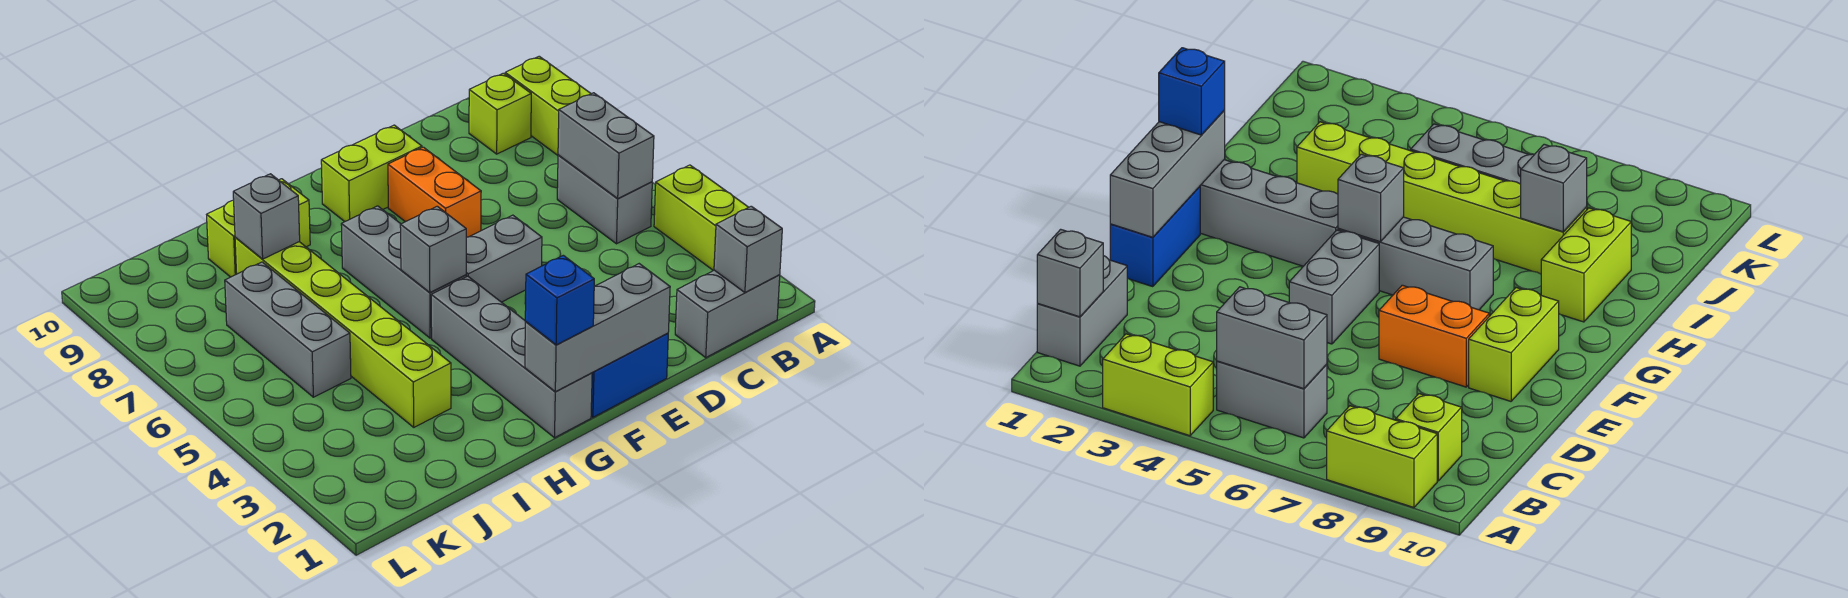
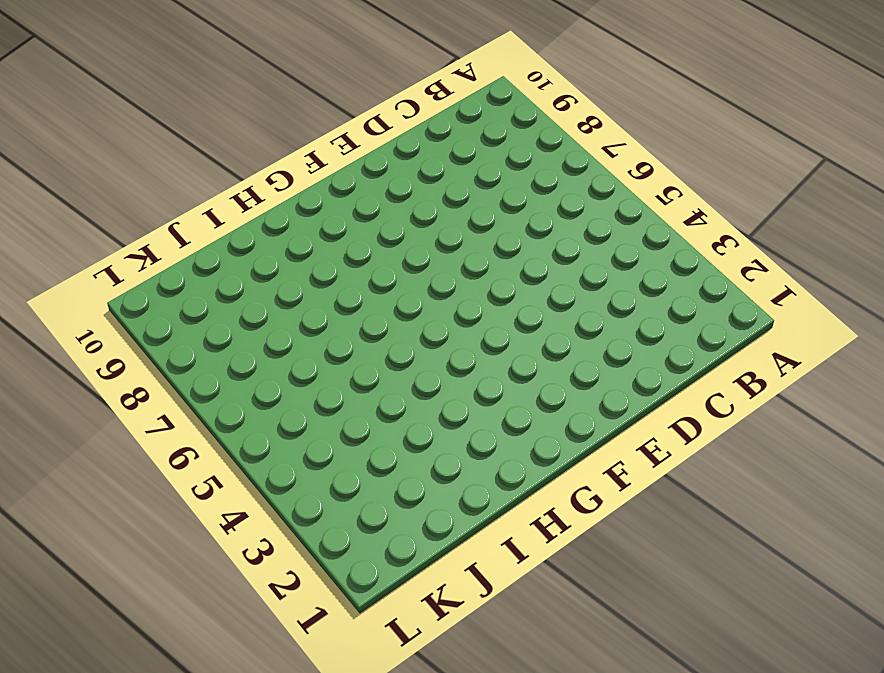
none -> lime brick A3:A4 level 1
none -> lime brick A8:A9 level 1
none -> grey brick B1:C1 level 1

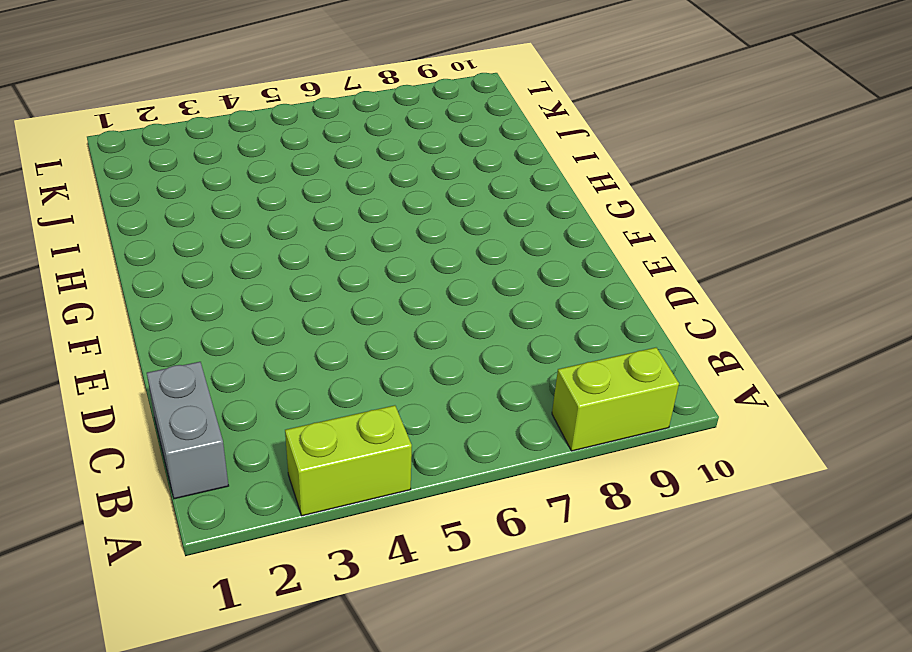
none -> grey brick B5:B6 level 1
none -> lime brick B9 level 1
none -> blue brick E1:F1 level 1

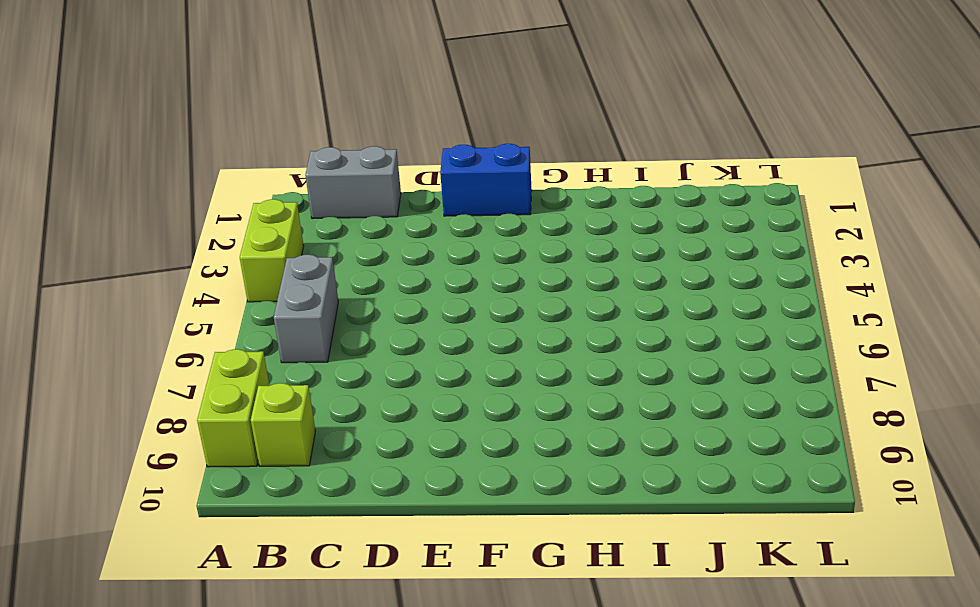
none -> grey brick E5:F5 level 1
none -> orange brick E7:E8 level 1
none -> lime brick E9:F9 level 1

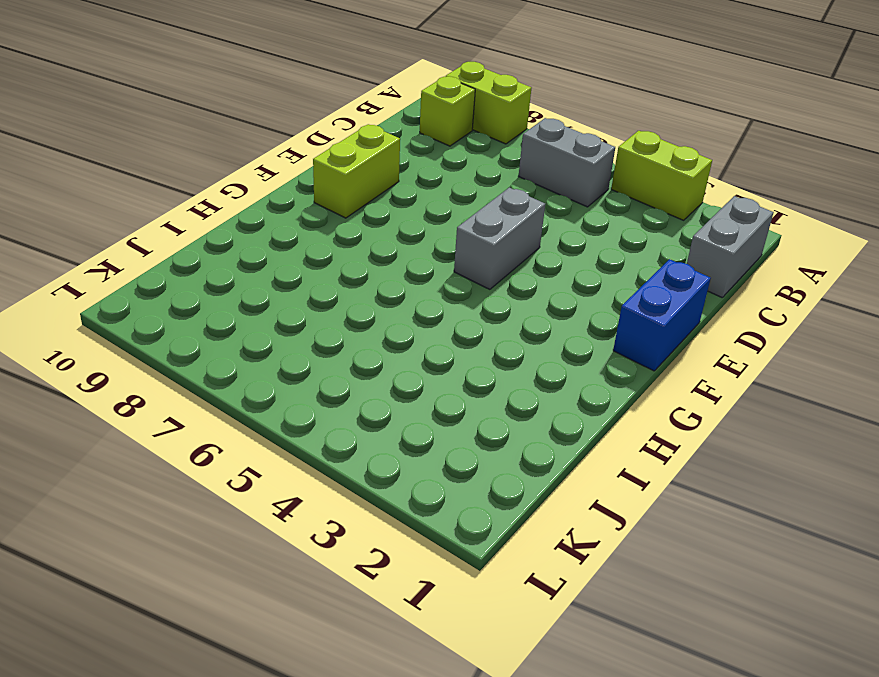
none -> orange brick E7:E8 level 1
none -> grey brick G1:G4 level 1
none -> grey brick G5:G7 level 1

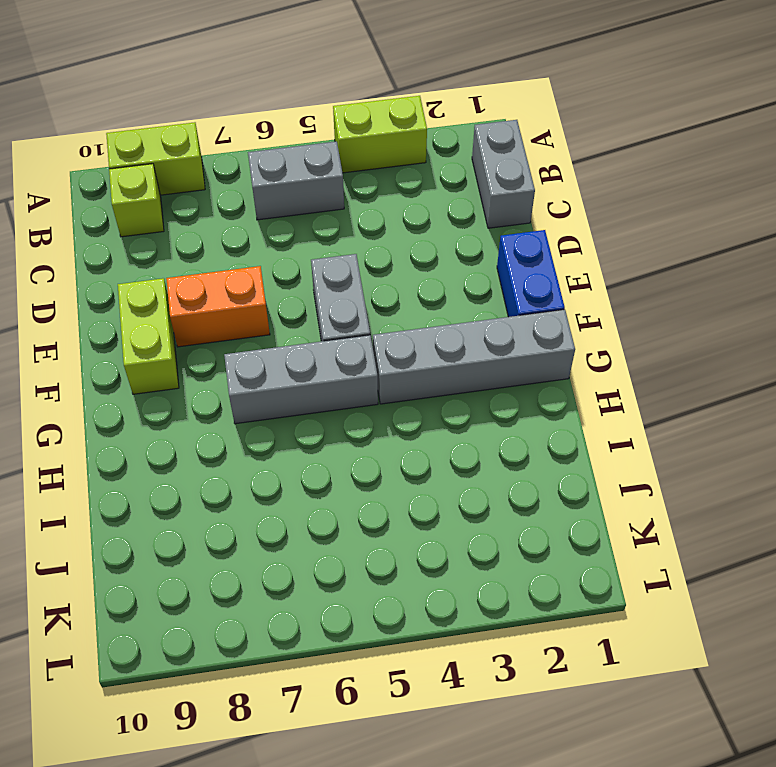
none -> lime brick H9:I9 level 1
none -> lime brick I3:I8 level 1
none -> grey brick J5:J7 level 1

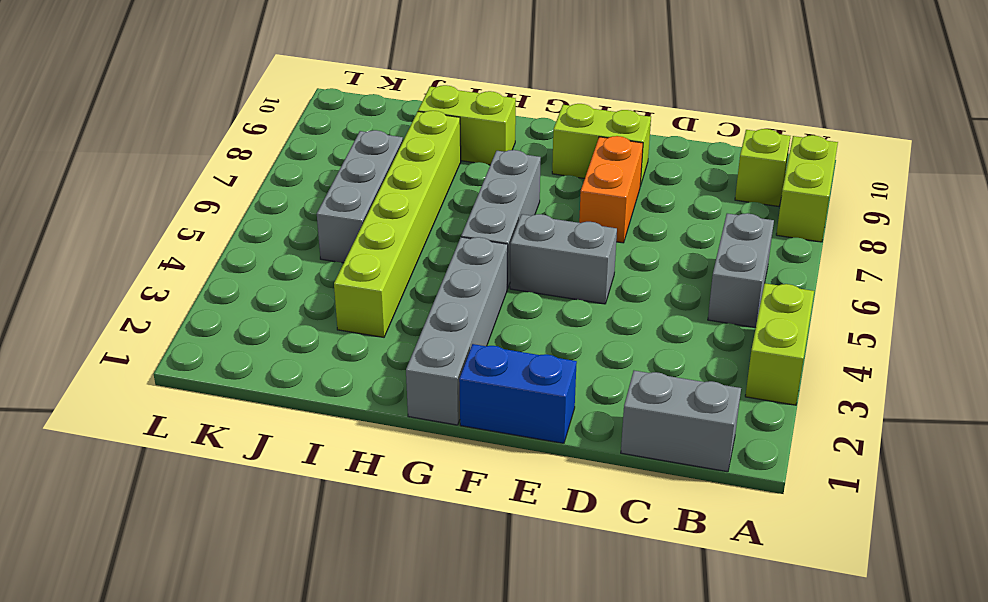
none -> grey brick B1 level 2
none -> grey brick B5:B6 level 2
none -> grey brick E1:G1 level 2

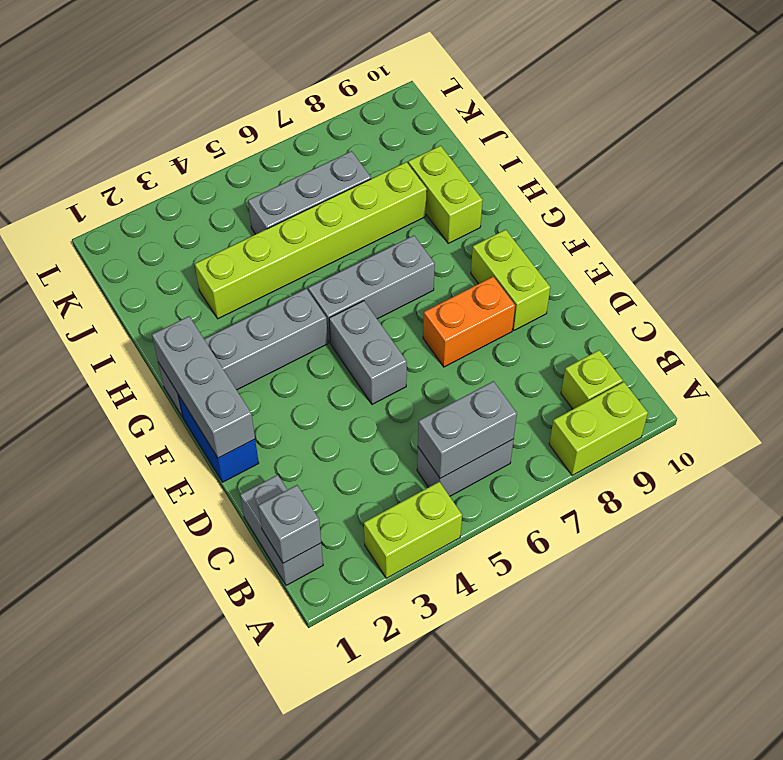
none -> grey brick G5 level 2
none -> grey brick I8 level 2
none -> blue brick G1 level 3

